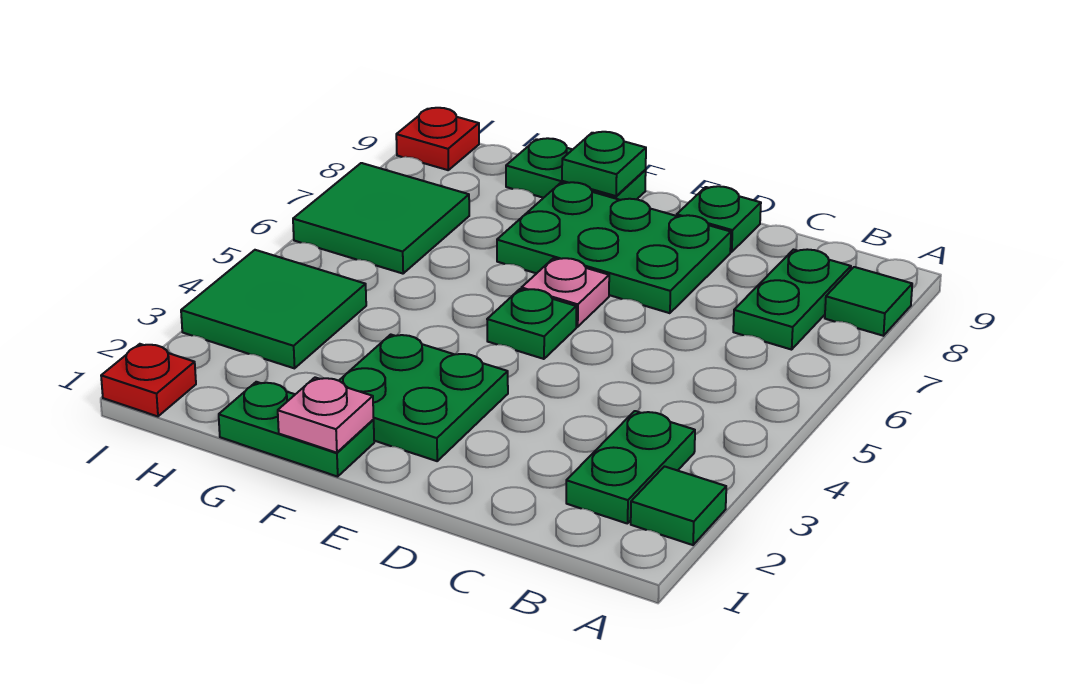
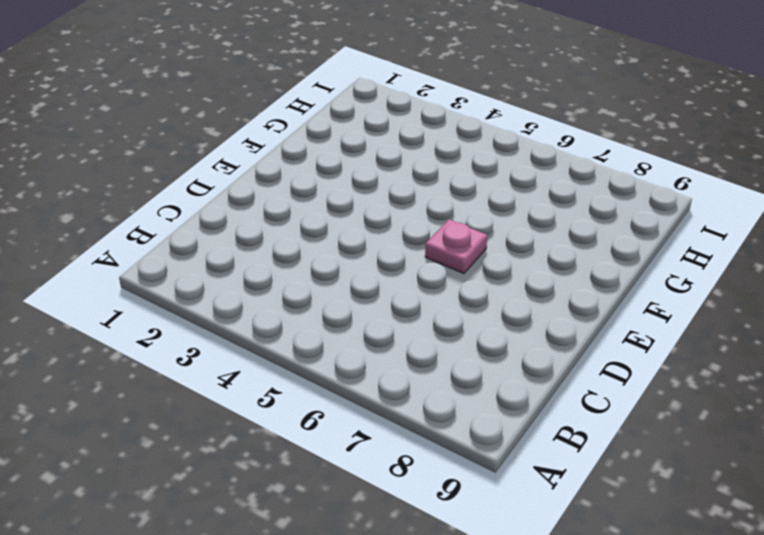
none -> green tile A2 level 1
none -> green tile A8 level 1
none -> green plate B2:B3 level 1

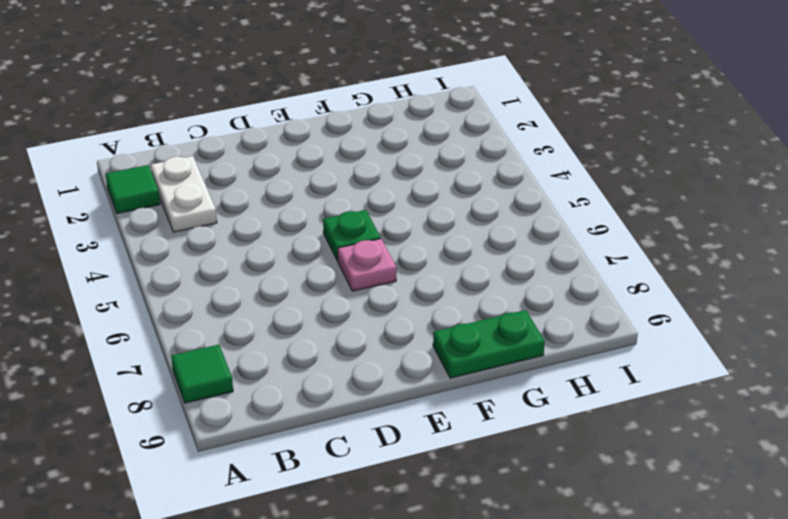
white plate B2:B3 level 1 -> green plate B2:B3 level 1
none -> green plate B7:B8 level 1
none -> green plate D7:F8 level 1
none -> green plate D9 level 1

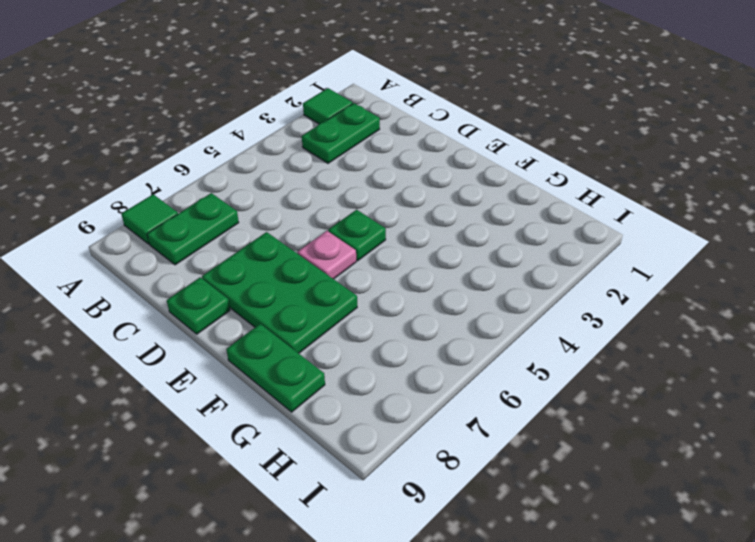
none -> green plate E2:F3 level 1
none -> green plate F1:G1 level 1
none -> green tile H3:I4 level 1

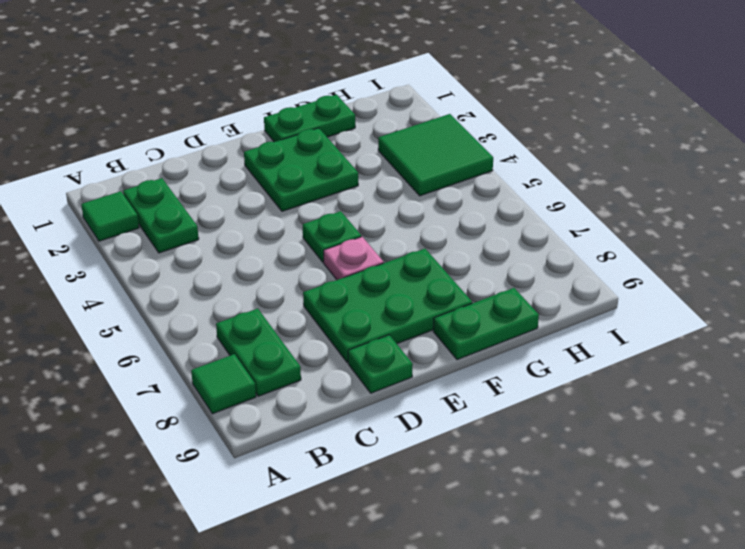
none -> green tile H6:I7 level 1
none -> red plate I1 level 1
none -> red plate I9 level 1

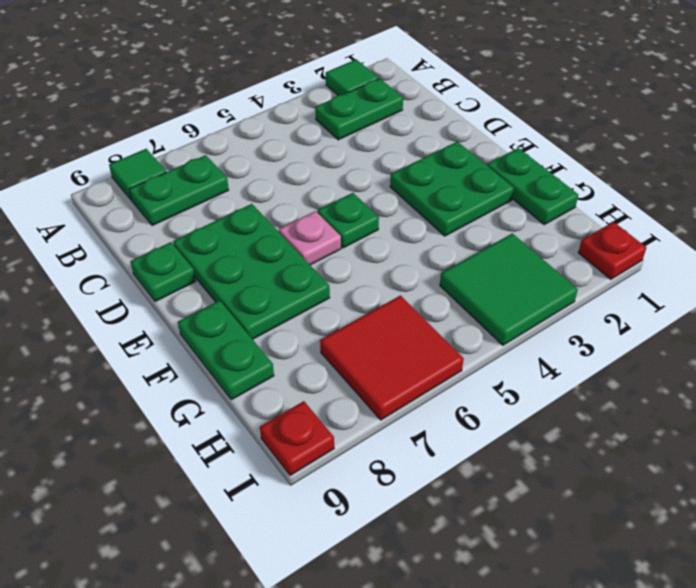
red tile H6:I7 level 1 -> green tile H6:I7 level 1
none -> pink plate F1 level 2
none -> green plate F9 level 2

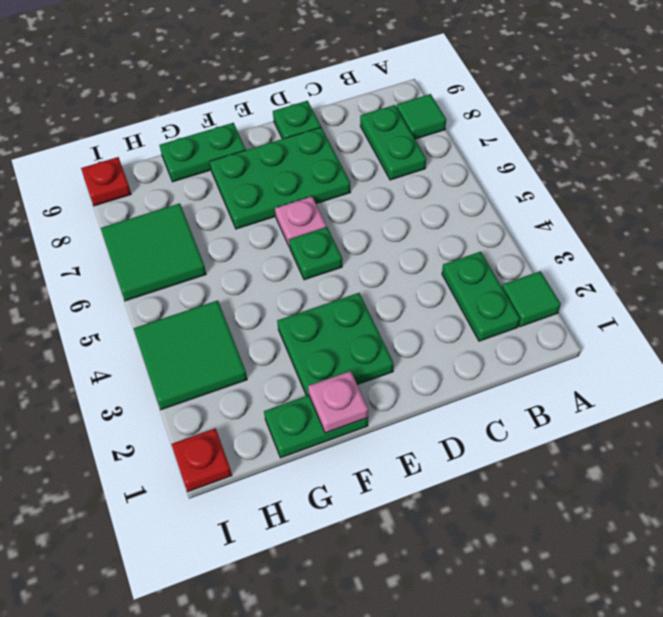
none -> green plate F9 level 2

